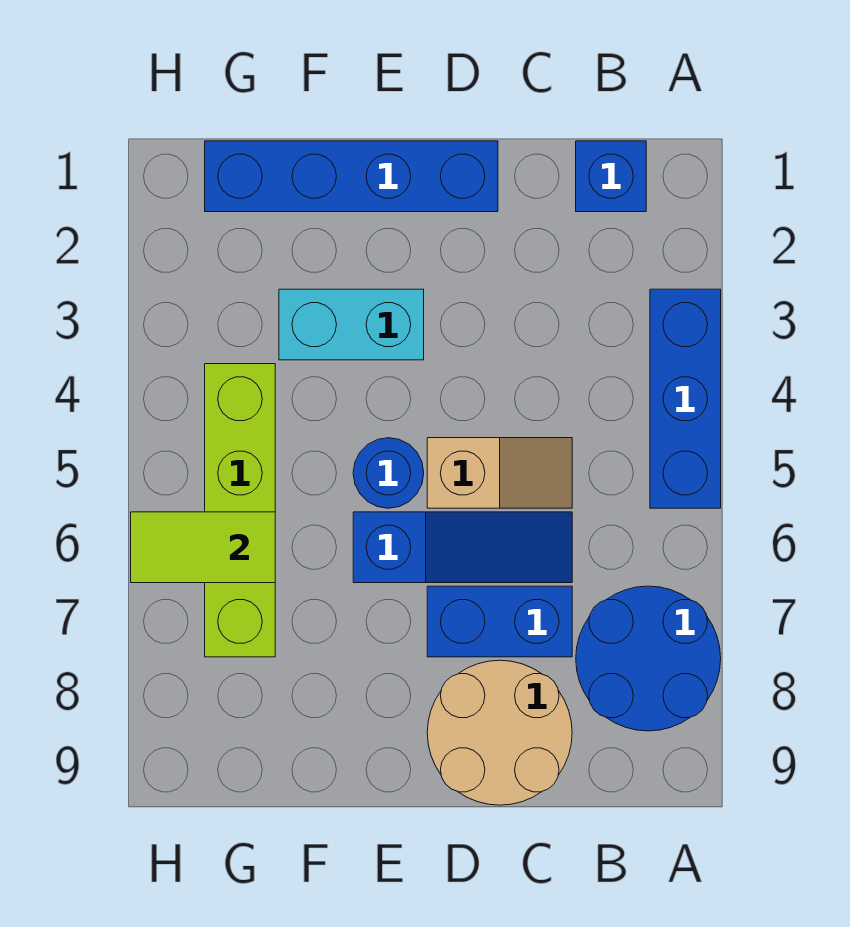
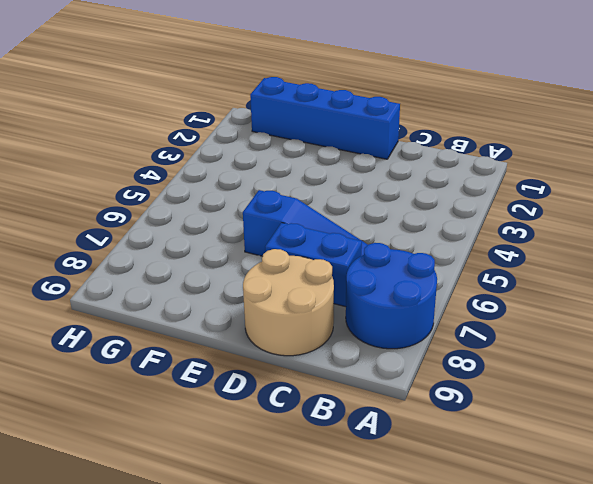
none -> blue brick A3:A5 level 1
none -> blue brick B1 level 1
none -> tan slope C5:D5 level 1 top D

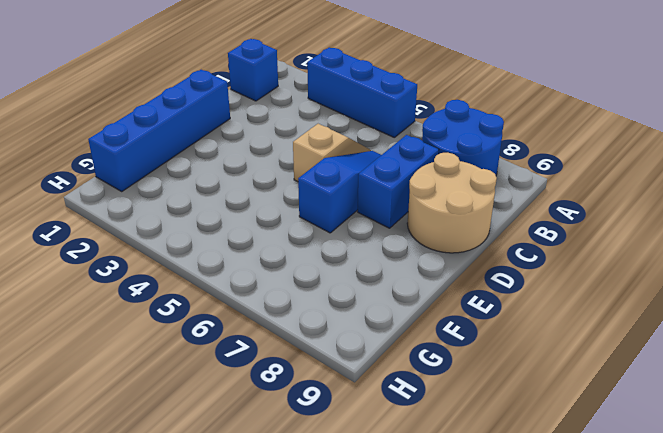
none -> cyan brick E3:F3 level 1
none -> blue round brick E5 level 1
none -> lime brick G4:G7 level 1

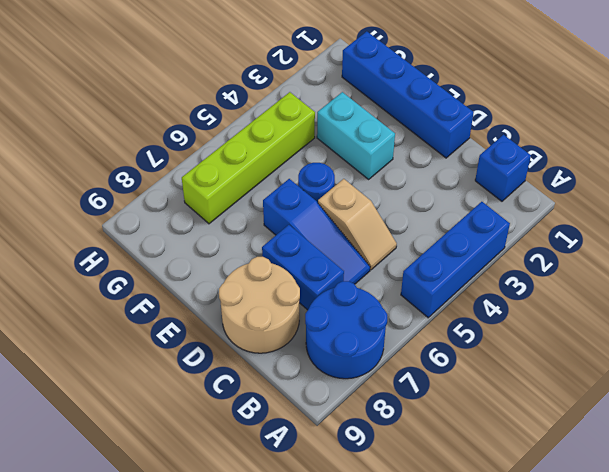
none -> lime tile G6:H6 level 2

